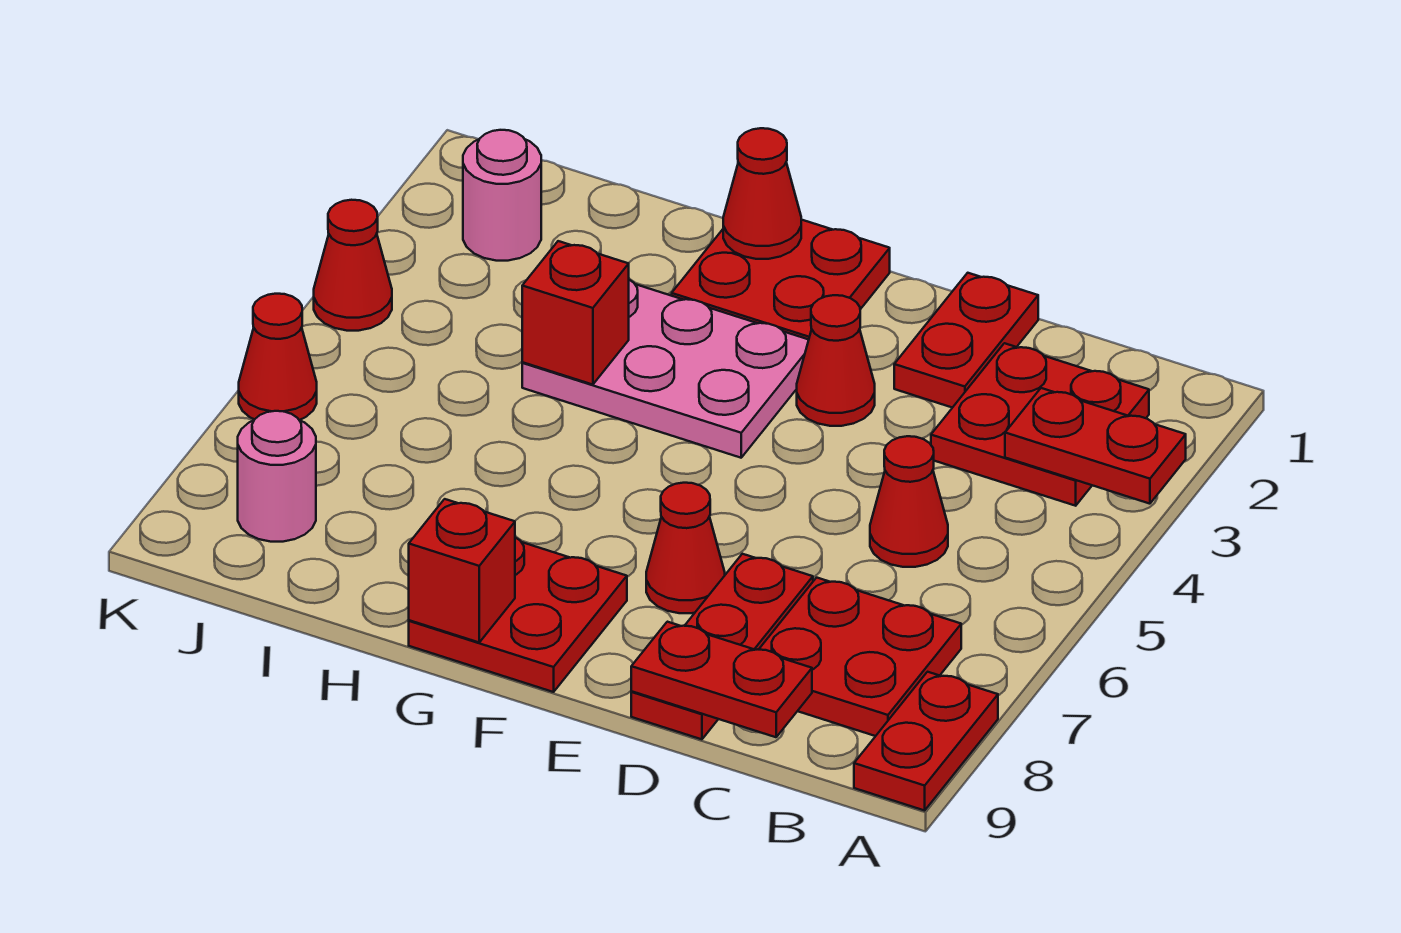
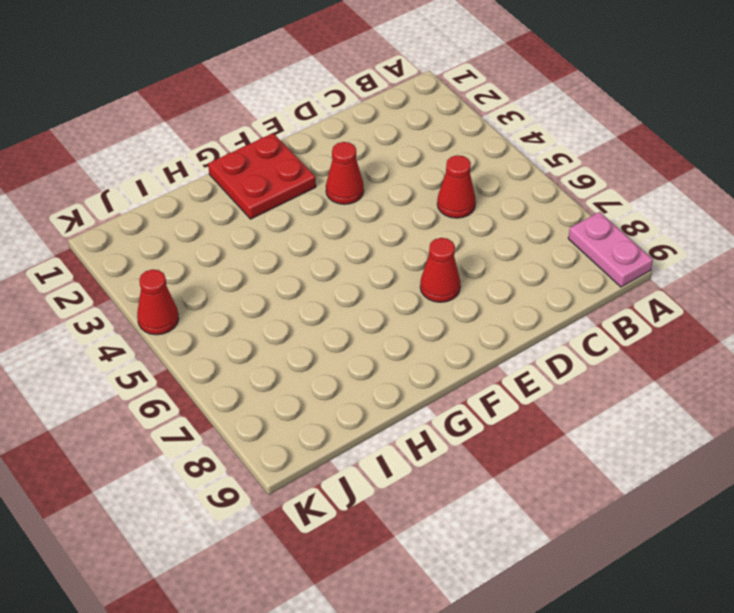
pink plate A8:A9 level 1 -> red plate A8:A9 level 1
none -> red plate B2:C3 level 1
none -> red plate B7:C8 level 1
none -> red plate D1:D2 level 1

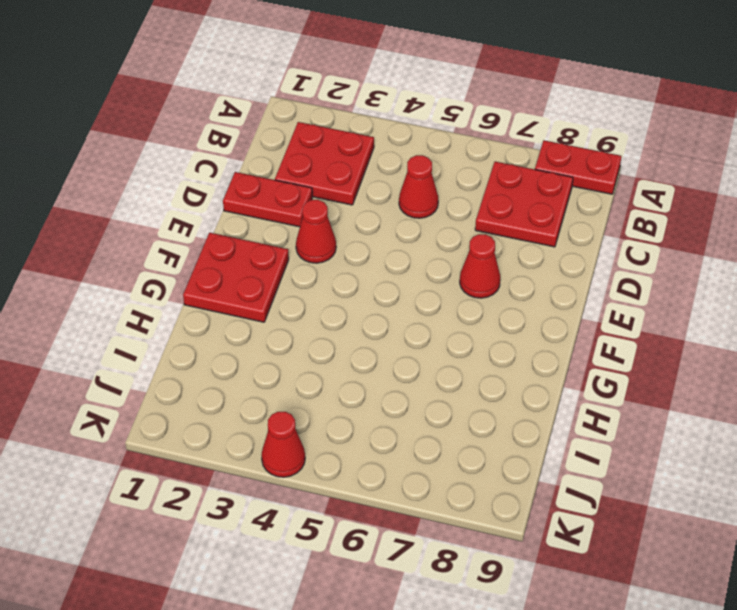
none -> red plate D7:D9 level 1
none -> pink plate F3:H4 level 1
none -> red plate F8:G9 level 1

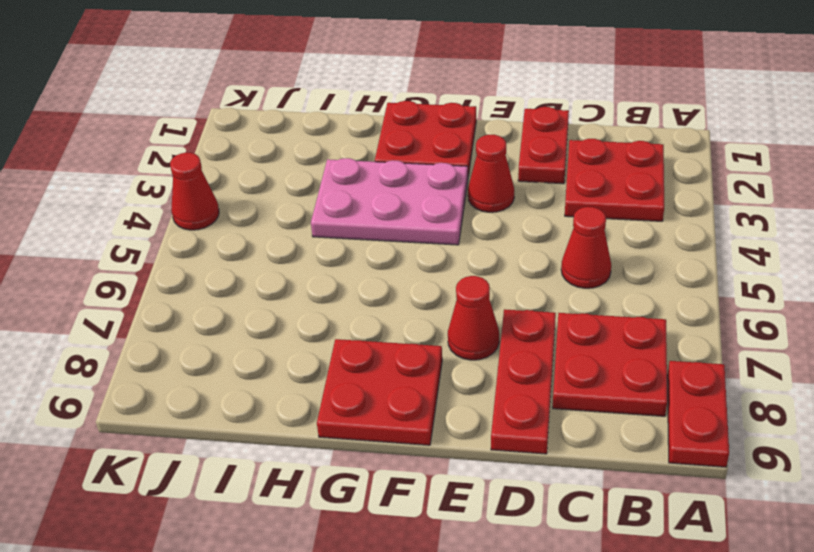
none -> pink round brick J2 level 1
none -> pink round brick J8 level 1
none -> red cone K6 level 1

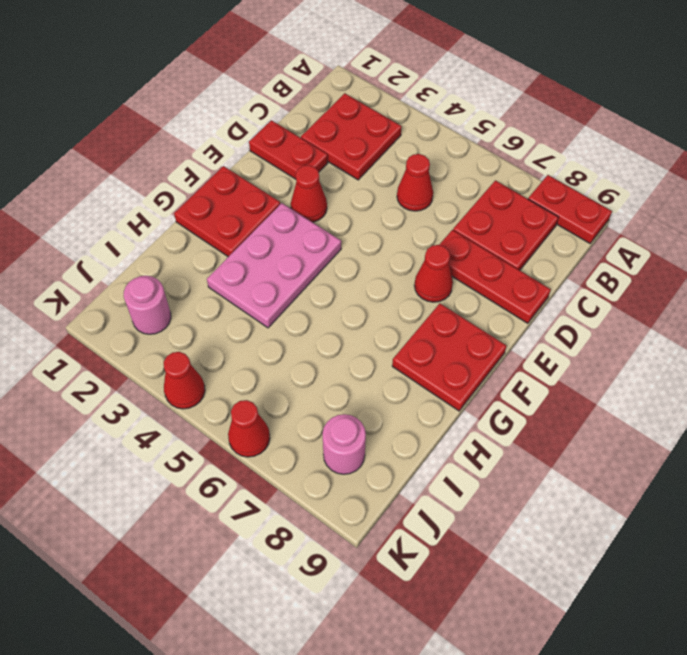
none -> red plate A3:B3 level 2
none -> red plate C9:D9 level 2
none -> red cone G1 level 2

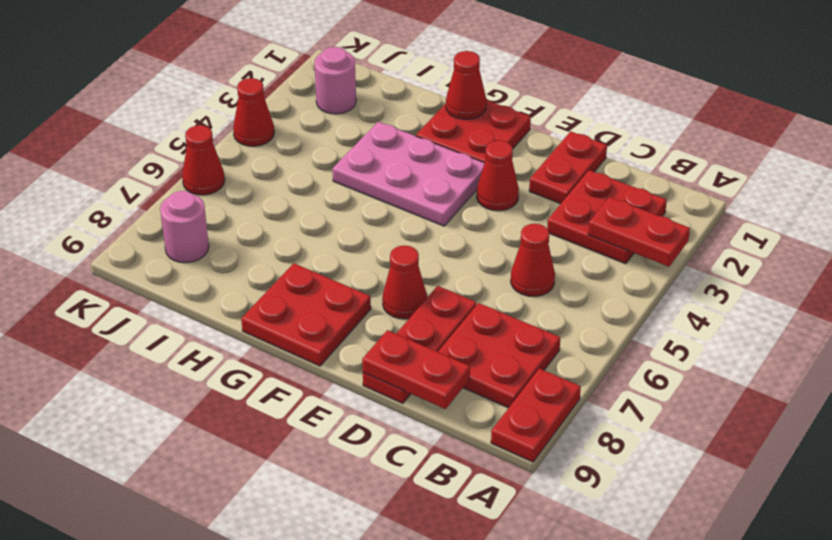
none -> red brick G9 level 2
none -> red brick H4 level 2

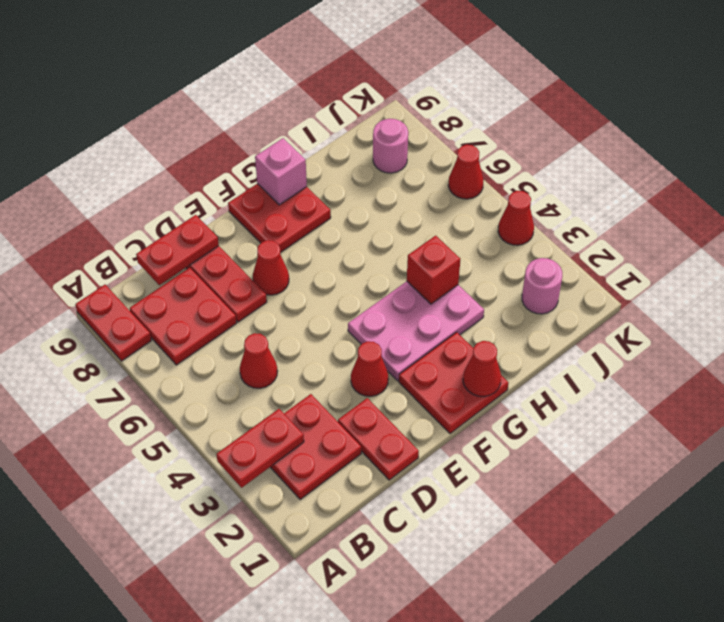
pink brick G9 level 2 -> red brick G9 level 2

